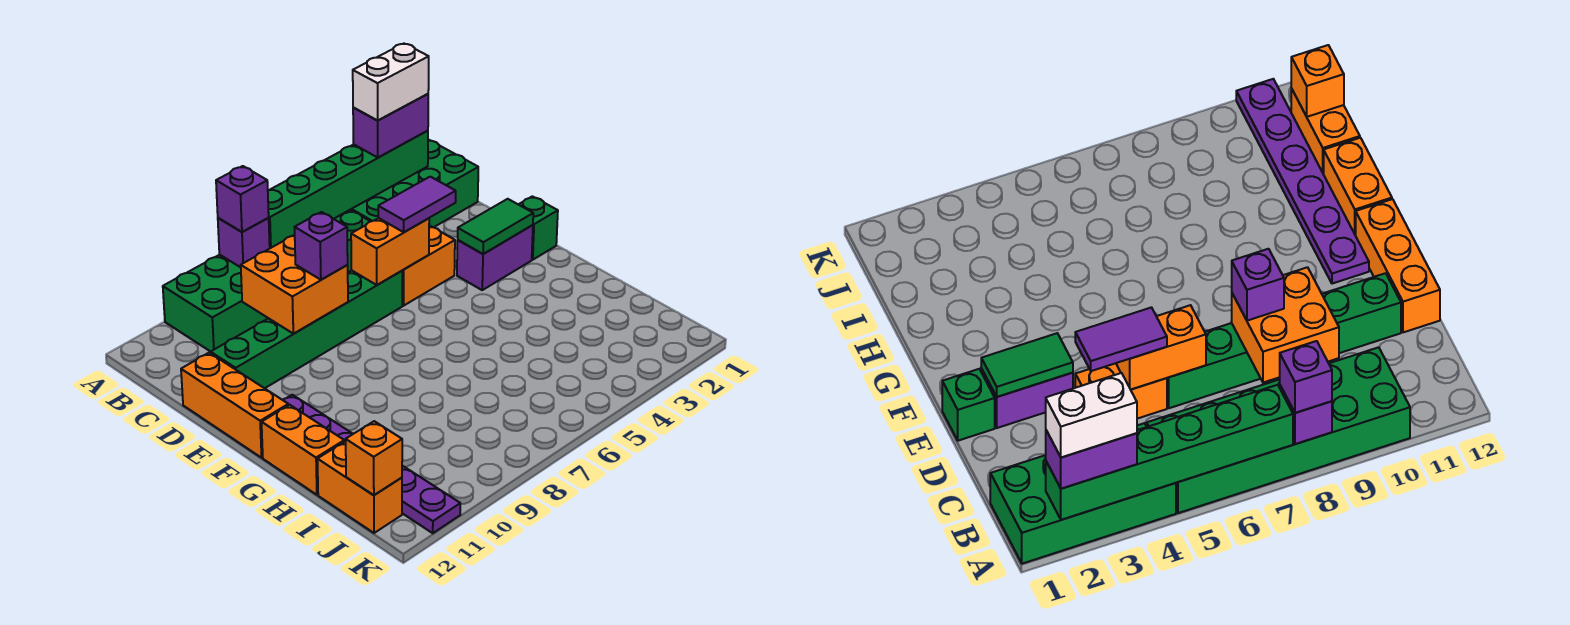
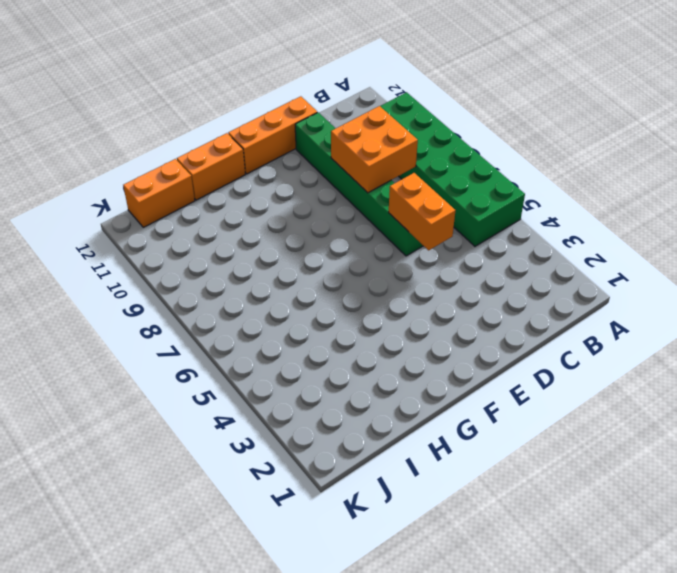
none -> green brick A1:B4 level 1
none -> orange brick D4:D5 level 1
none -> green brick E1 level 1

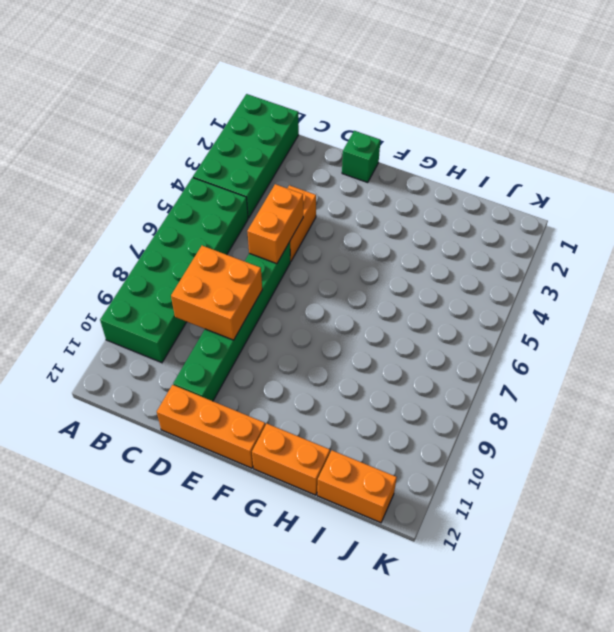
none -> purple brick E2:E3 level 1
none -> purple plate F11:K11 level 1
none -> green brick A2:A7 level 2

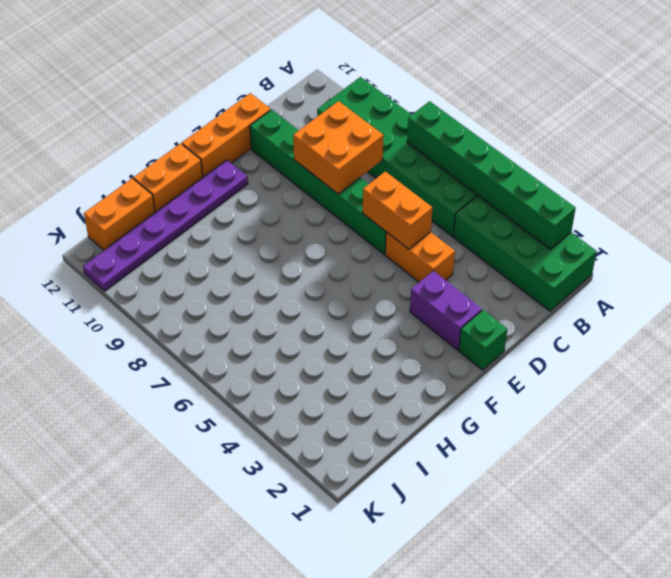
none -> purple brick A8 level 2
none -> green tile E2:E3 level 2
none -> orange brick J12 level 2

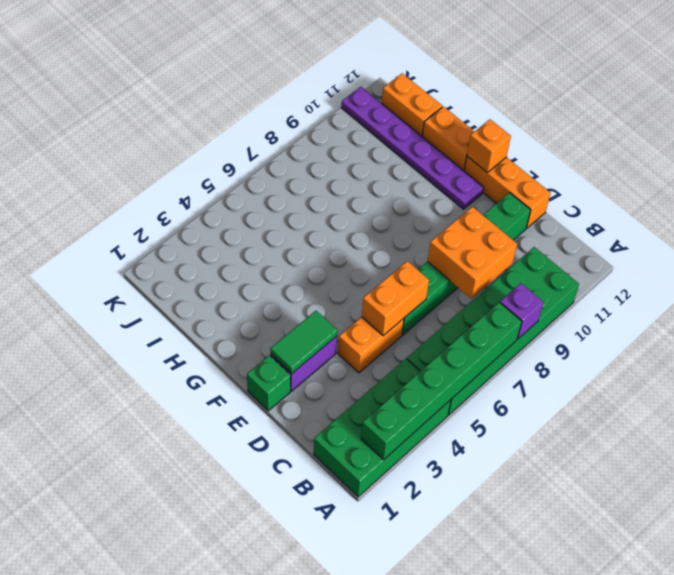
orange brick F12 level 2 -> orange brick J12 level 2
none -> purple brick A2:A3 level 3
none -> purple brick A8 level 3
none -> purple tile D4:D5 level 3

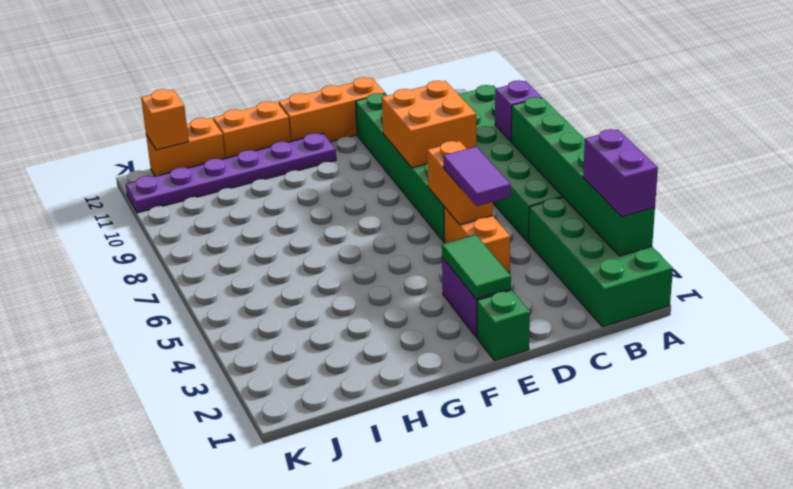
none -> purple brick A8 level 3
none -> purple brick D8 level 3
none -> white brick A2:A3 level 4

